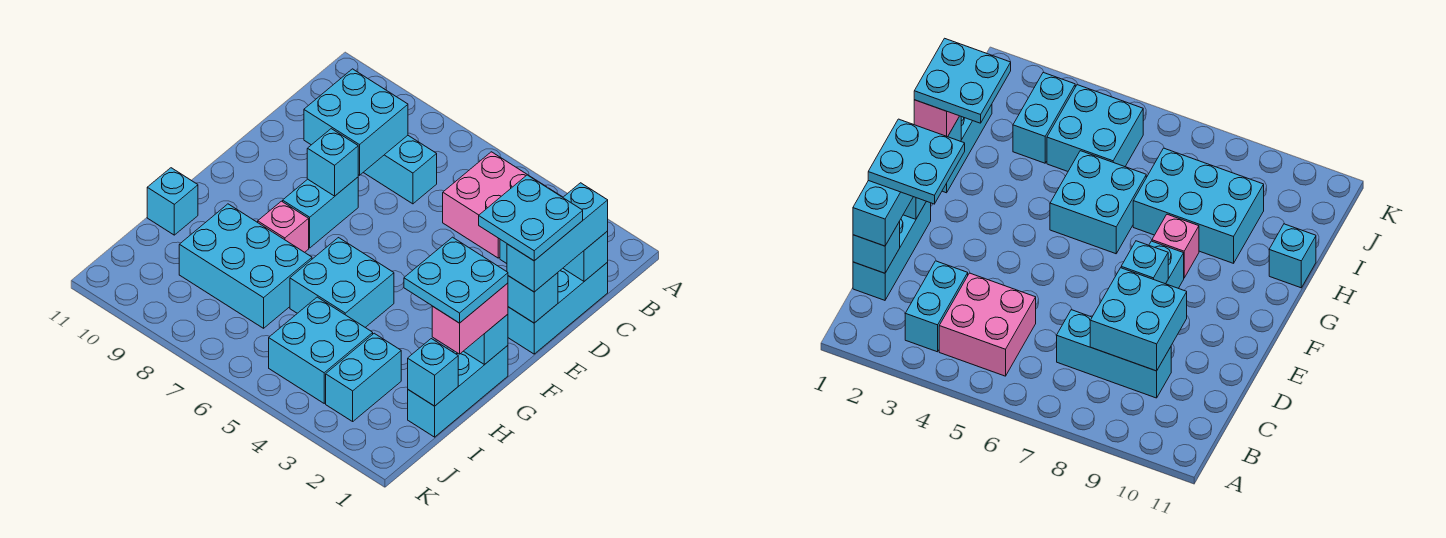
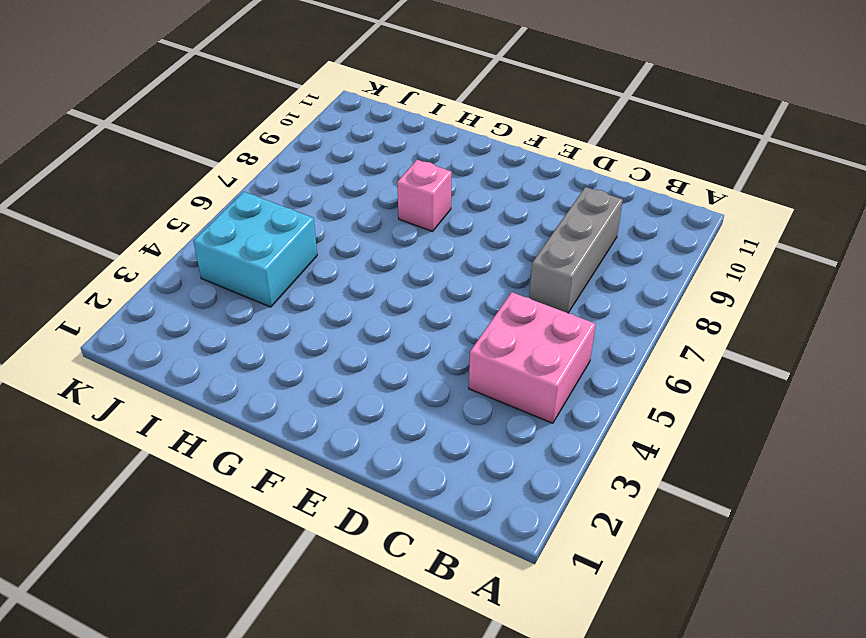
grey brick C7:C9 level 1 -> cyan brick C7:C9 level 1
none -> cyan brick B3:C3 level 1
none -> cyan brick C1:E1 level 1
none -> cyan brick E8:F8 level 1

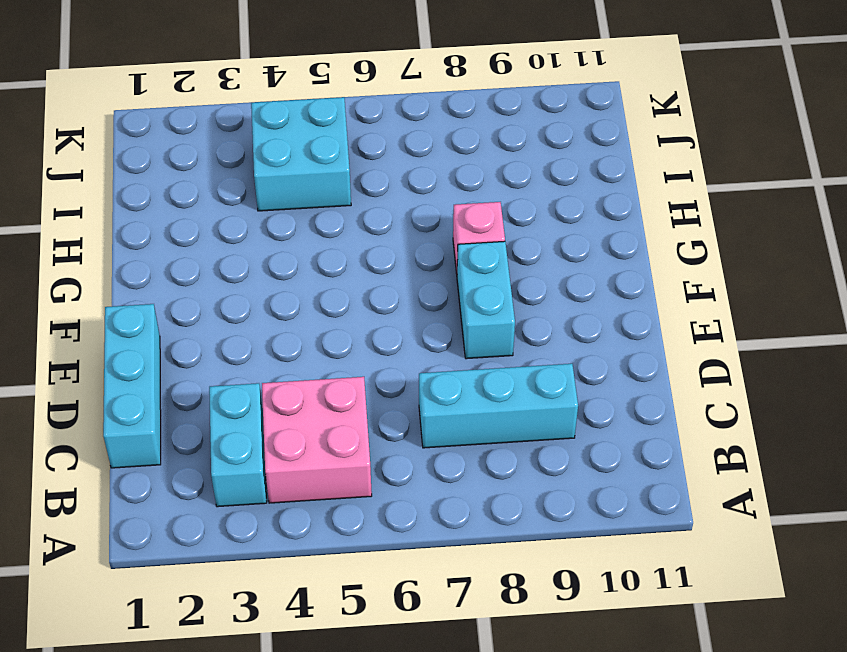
none -> cyan brick G1:I1 level 1
none -> cyan brick G5:H6 level 1
none -> cyan brick H7:I9 level 1

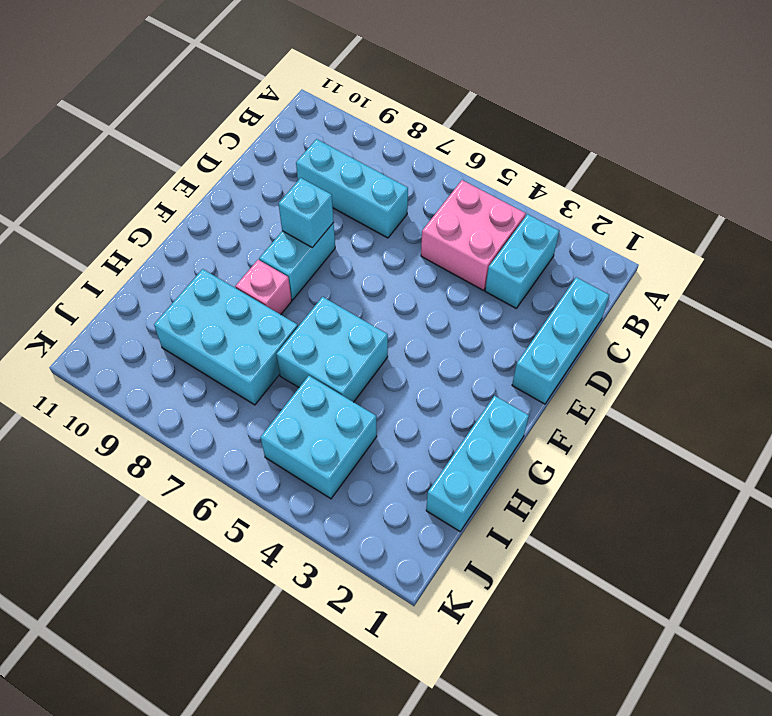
none -> cyan brick H11 level 1
none -> cyan brick I3:J3 level 1
none -> cyan brick C1 level 2

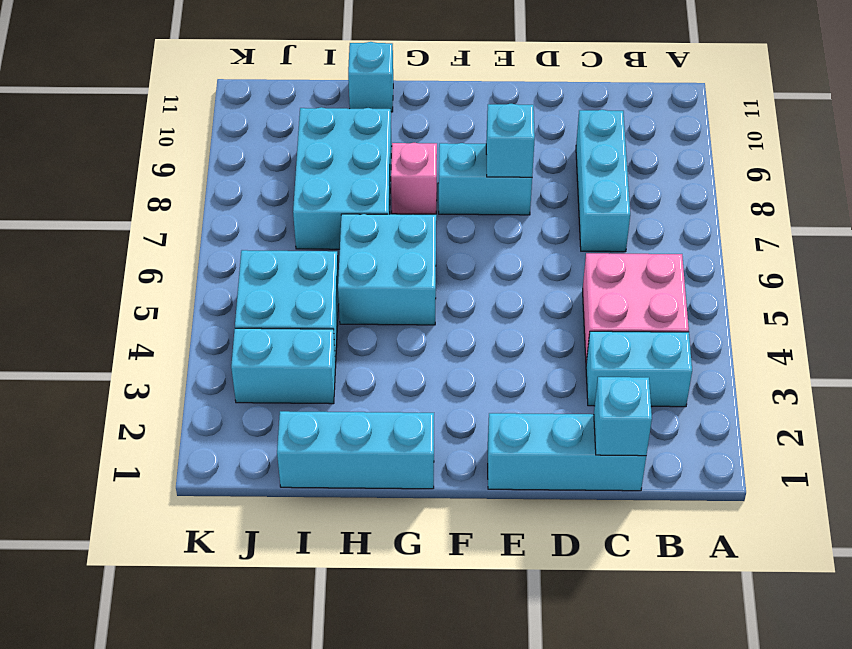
none -> cyan brick C8:D9 level 2
none -> cyan brick E1 level 2
none -> cyan brick G1 level 2

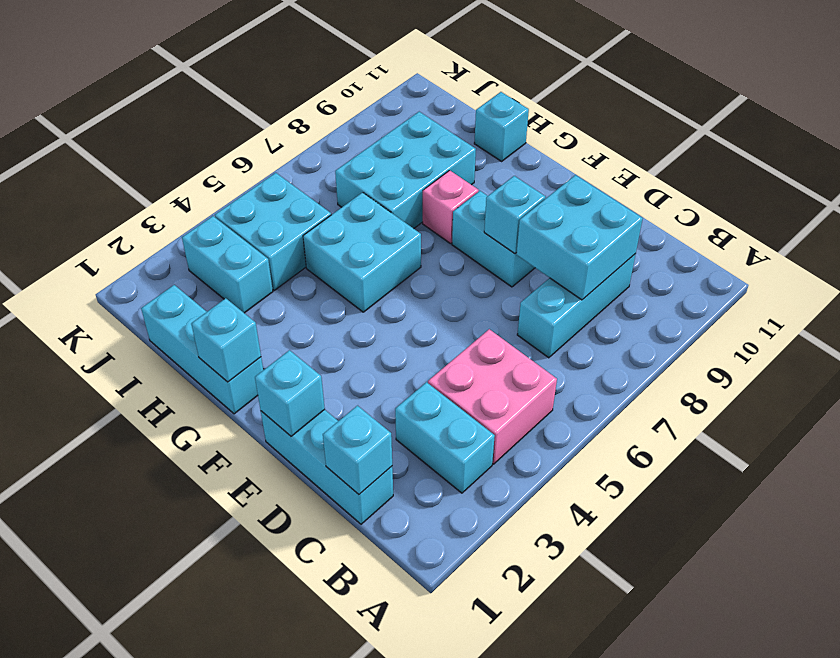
none -> cyan brick I1 level 2
none -> cyan brick C1:E1 level 3
none -> pink brick G1:H1 level 3

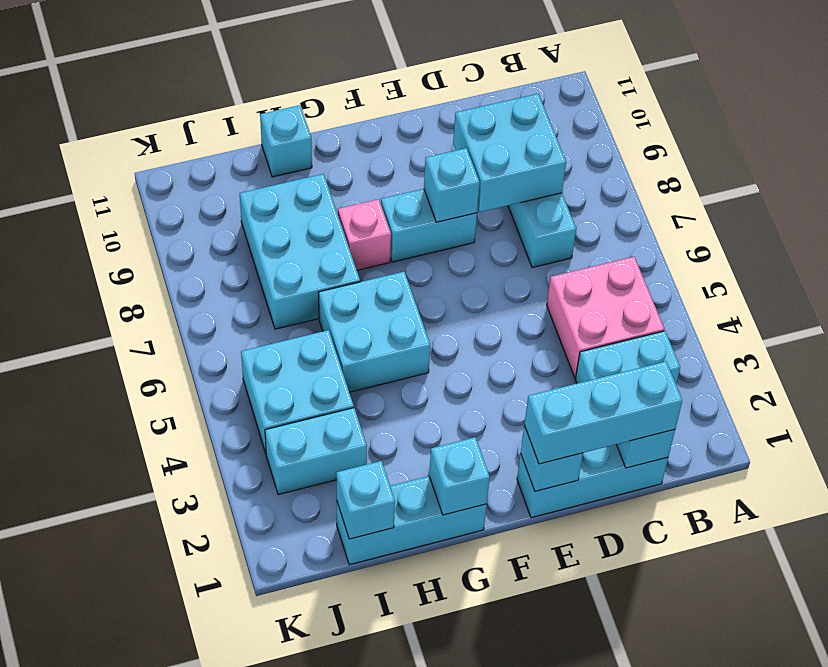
none -> pink brick G1:H1 level 3
none -> cyan plate D1:E2 level 4
none -> cyan plate G1:H2 level 4

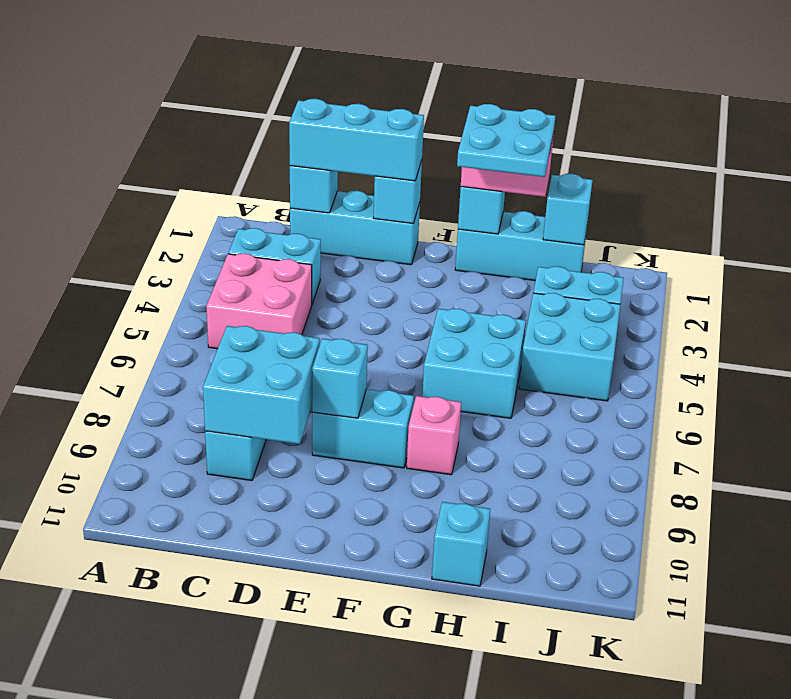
none -> cyan brick H7:I9 level 1
none -> cyan plate D1:E2 level 4

